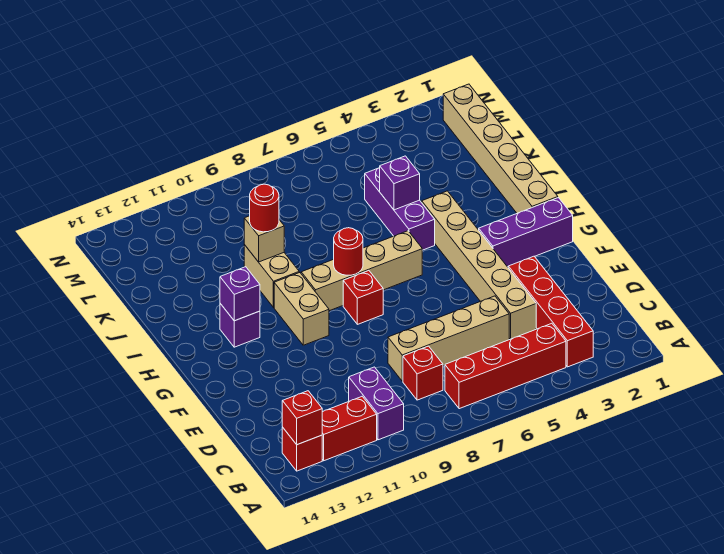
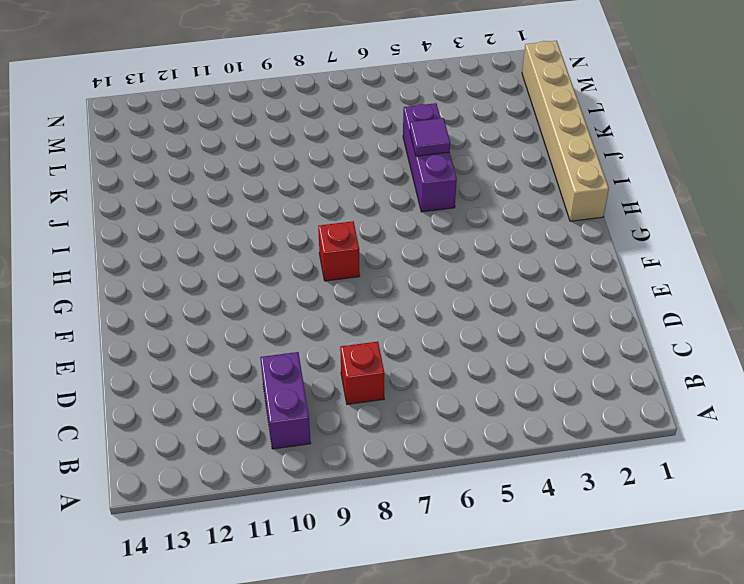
purple tile J5 level 2 -> purple brick J5 level 2
none -> red brick B3:E3 level 1
none -> red brick B4:B7 level 1
none -> red brick B11:B12 level 1

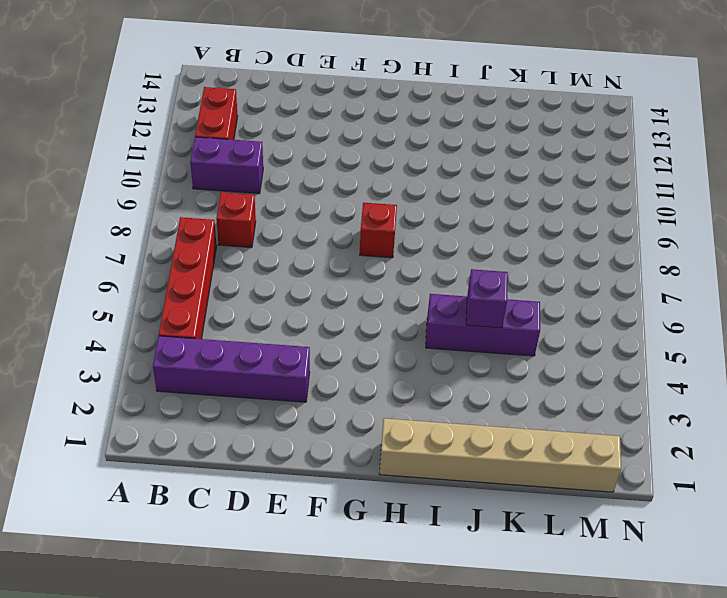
purple brick B3:E3 level 1 -> red brick B3:E3 level 1
none -> red brick B13 level 1
none -> tan brick D4:I4 level 1
none -> tan brick D5:D8 level 1

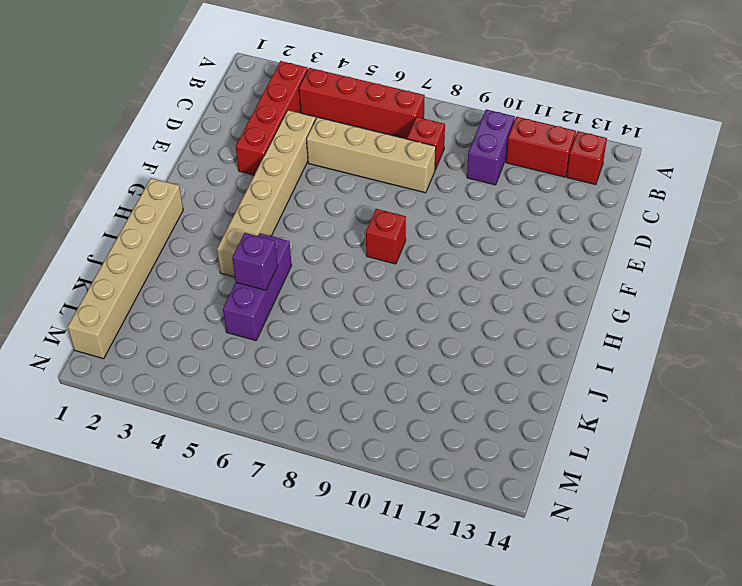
none -> purple brick G1:G3 level 1
none -> tan brick G10:H10 level 1
none -> tan brick H6:H9 level 1

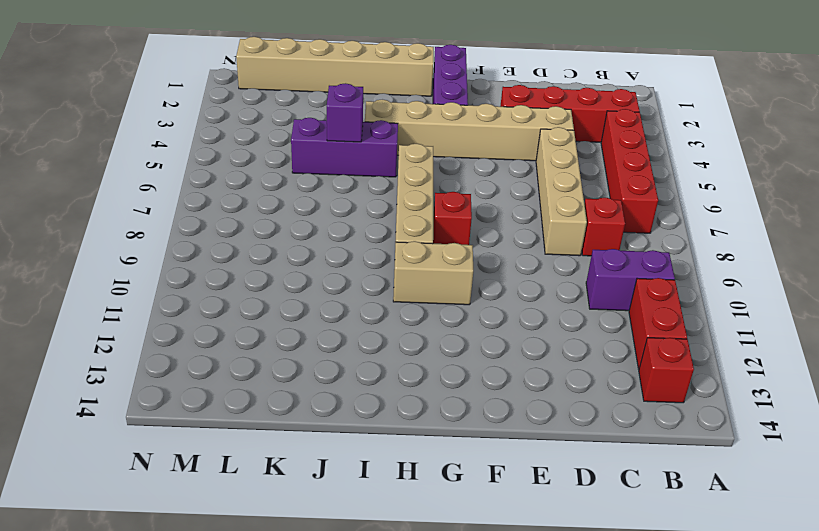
none -> purple brick H12 level 1
none -> tan brick I10:J10 level 1
none -> red brick B13 level 2

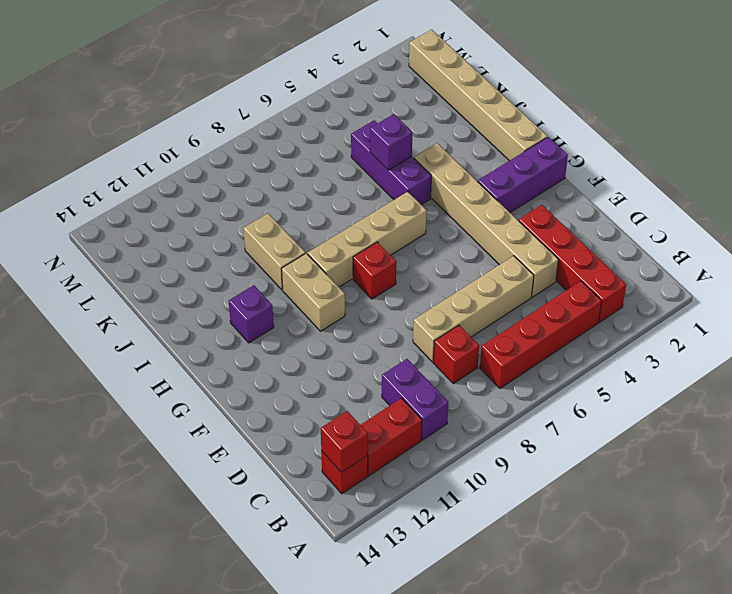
none -> red round brick H8 level 2
none -> purple brick H12 level 2
none -> tan brick J10 level 2

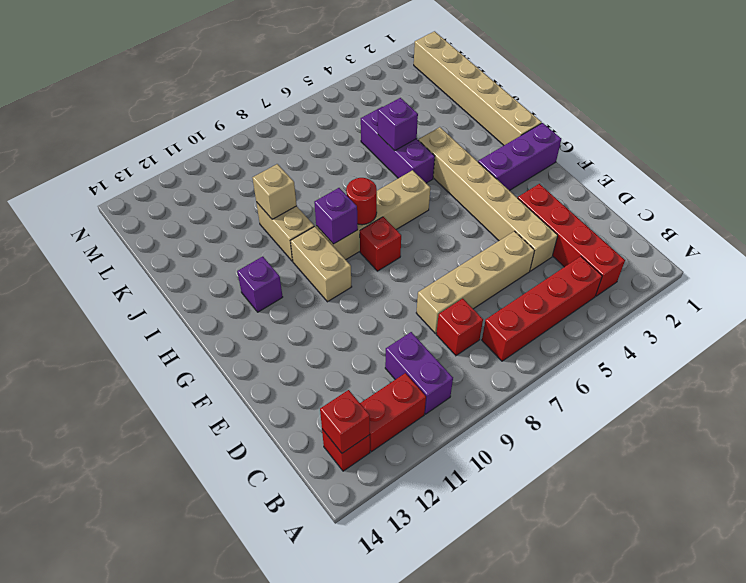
purple brick H9 level 2 -> purple brick H12 level 2
none -> red round brick J10 level 3

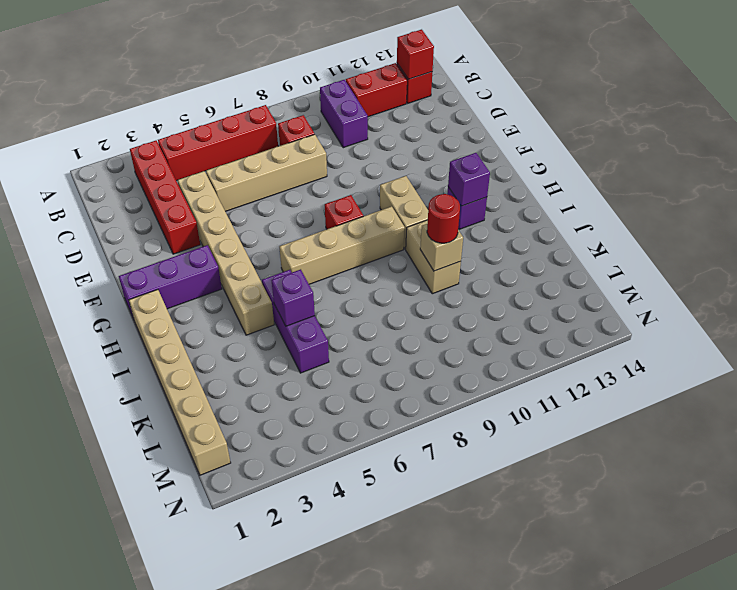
none -> red round brick H8 level 2

